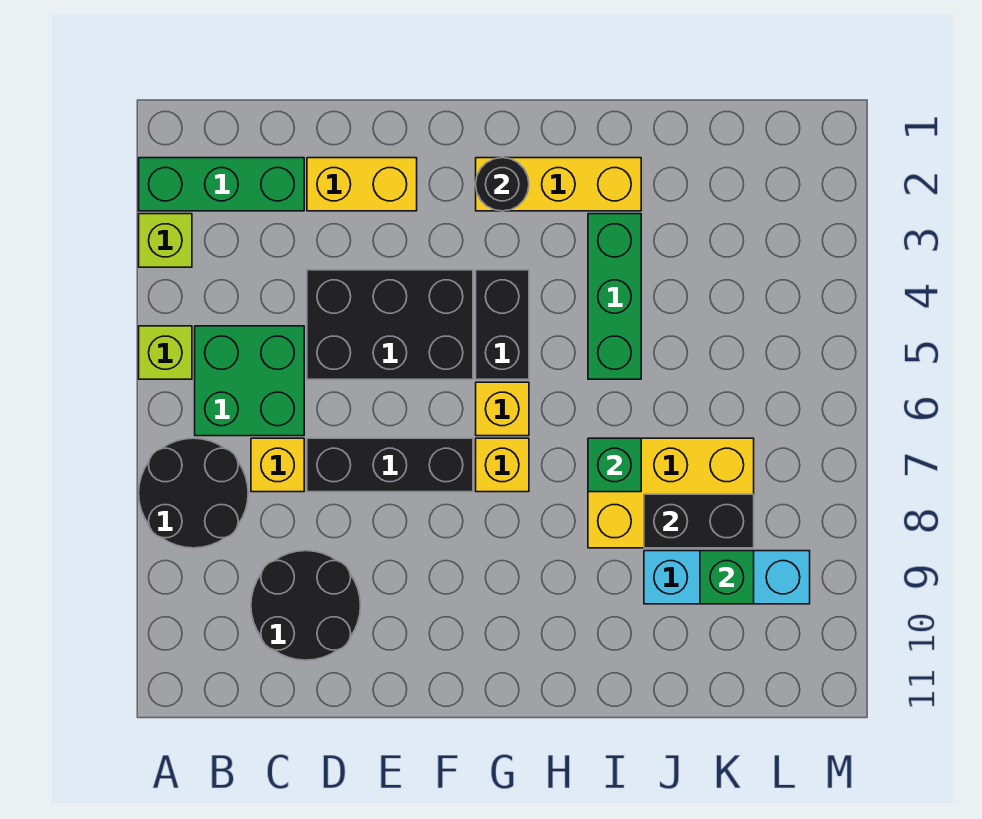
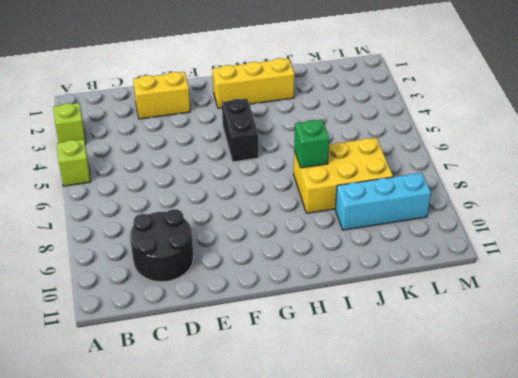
none -> green brick A2:C2 level 1
none -> black round brick A7:B8 level 1
none -> green brick B5:C6 level 1

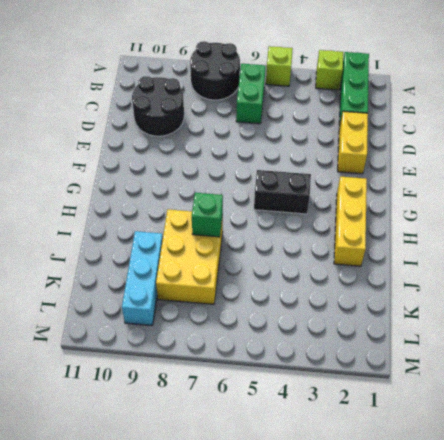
green brick B6:C6 level 1 -> green brick B5:C6 level 1
none -> yellow brick C7 level 1
none -> black brick D4:F5 level 1
none -> black brick D7:F7 level 1

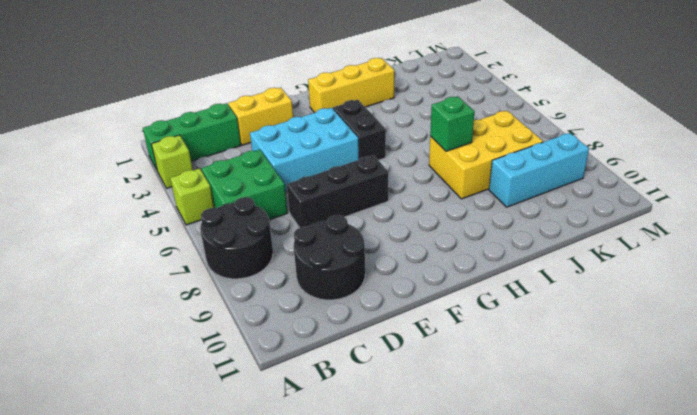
cyan brick D4:F5 level 1 -> black brick D4:F5 level 1
none -> yellow brick C7 level 1
none -> yellow brick G6 level 1
none -> yellow brick G7 level 1

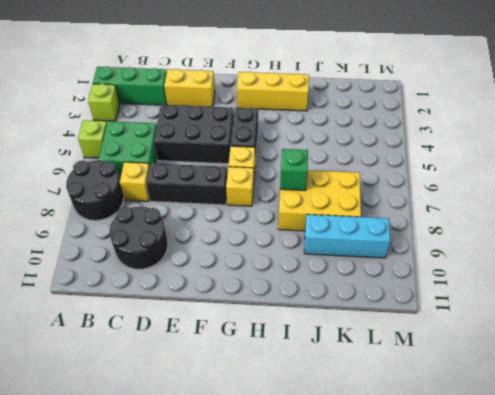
none -> green brick I3:I5 level 1
none -> black round brick G2 level 2
none -> black brick J8:K8 level 2

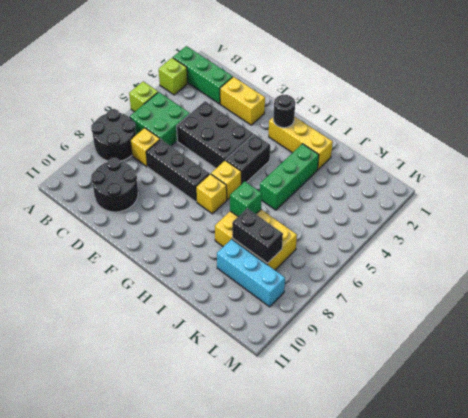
none -> green brick K9 level 2

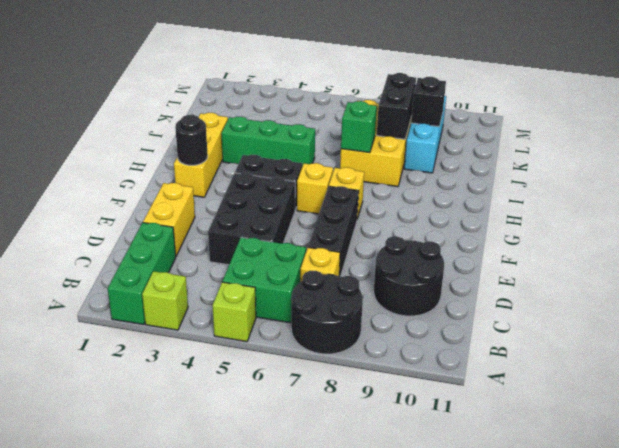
black brick K9 level 2 -> green brick K9 level 2

